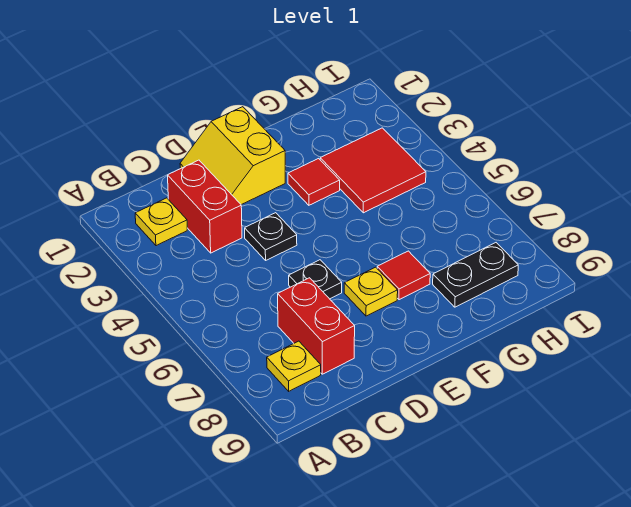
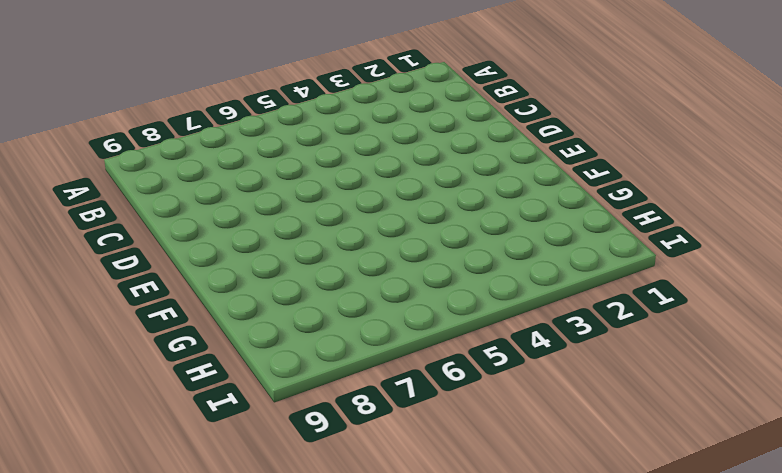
none -> yellow plate B2 level 1
none -> yellow plate B8 level 1
none -> red brick C2:C3 level 1

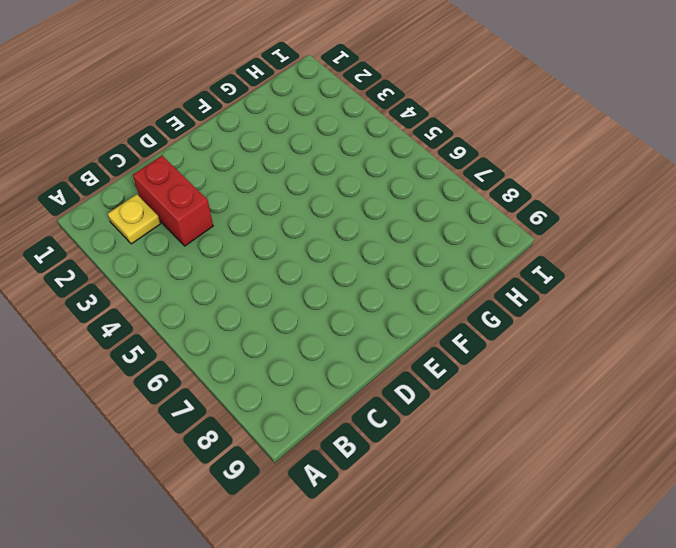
none -> yellow plate B8 level 1
none -> red brick C7:C8 level 1
none -> yellow slope D1:E2 level 1 top E

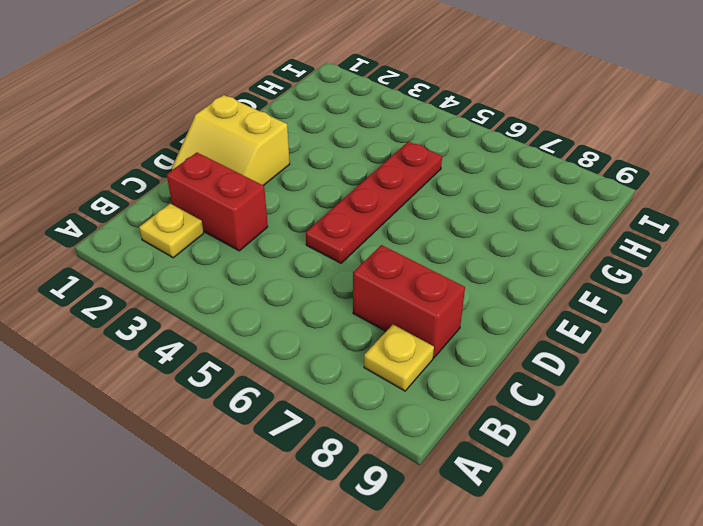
red plate D5:G5 level 1 -> none
none -> black plate D4 level 1
none -> black plate D6 level 1
none -> yellow plate E7 level 1

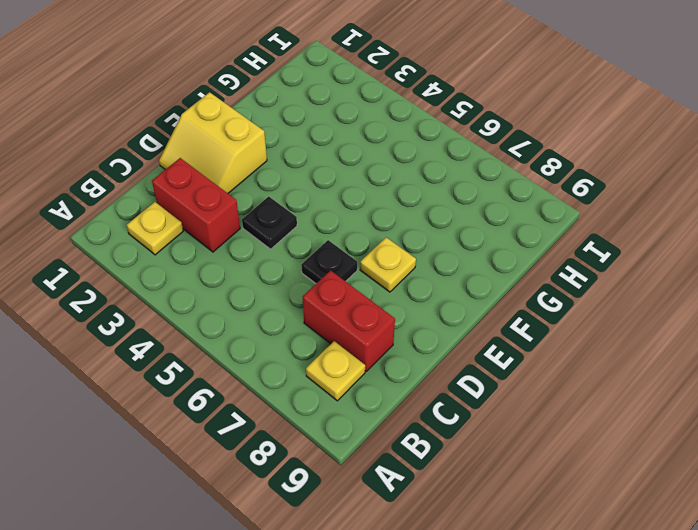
none -> red tile F3 level 1
none -> red tile F7 level 1
none -> red tile G3:H4 level 1

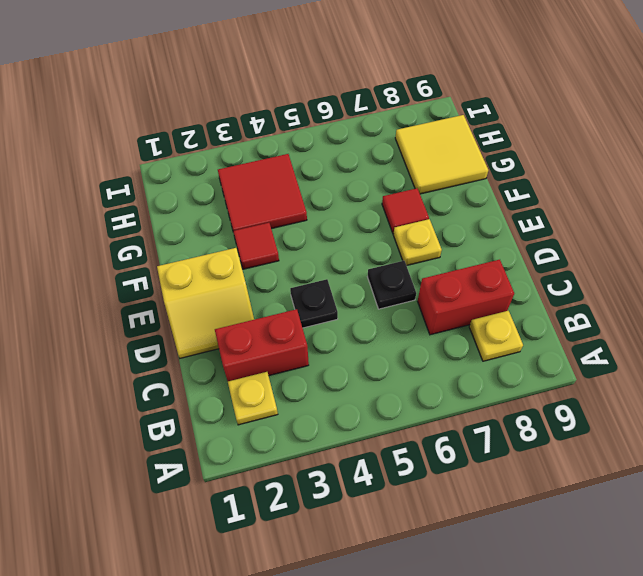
yellow tile G8:H9 level 1 -> black plate G8:H8 level 1

